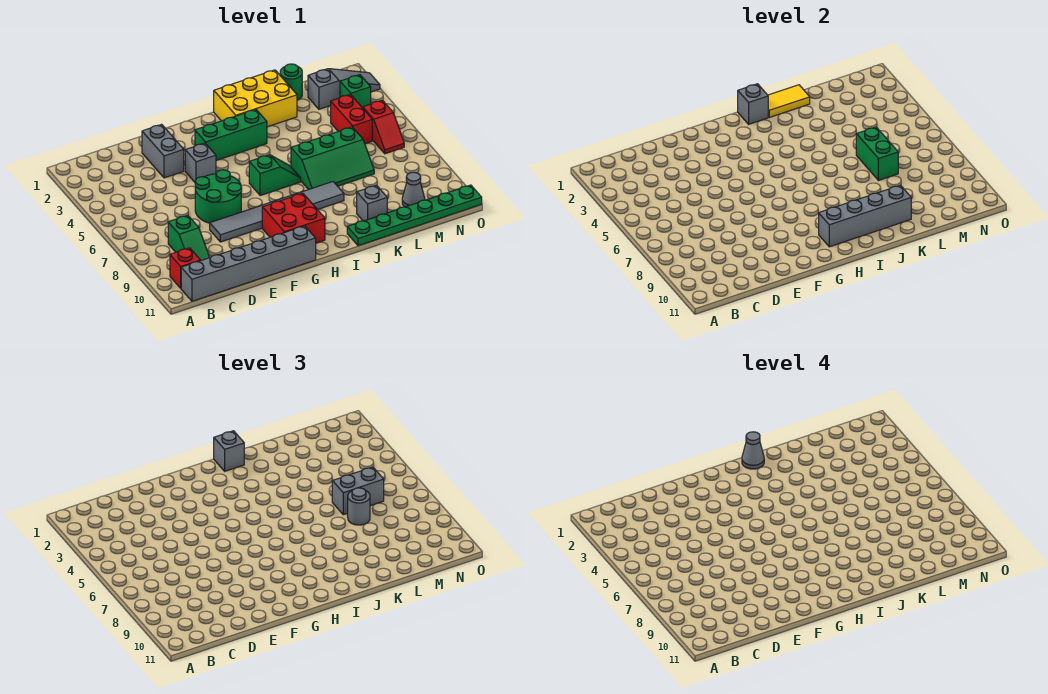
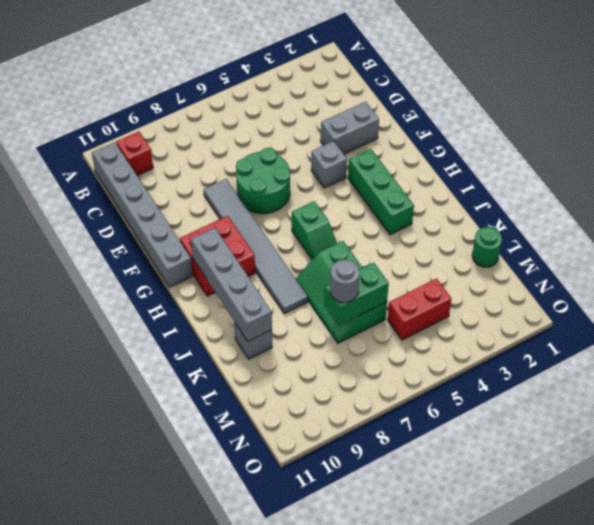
none -> green slope C8:C9 level 1 top 8
none -> yellow brick I1:K2 level 1
none -> green plate J11:O11 level 1

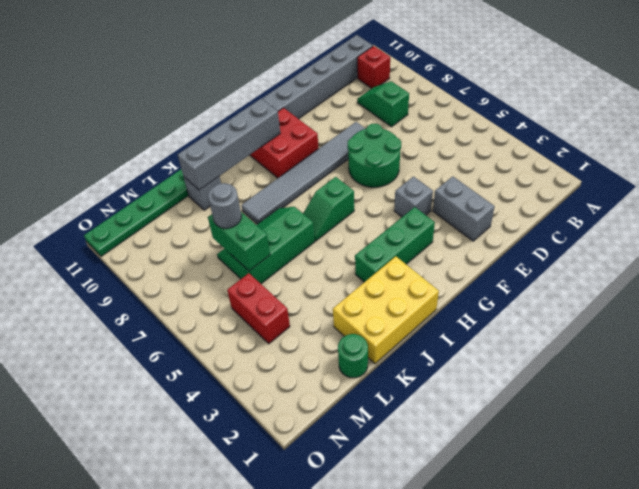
none -> grey slope M2:O2 level 1 top M
none -> grey cone M10 level 1
none -> green brick N3 level 1

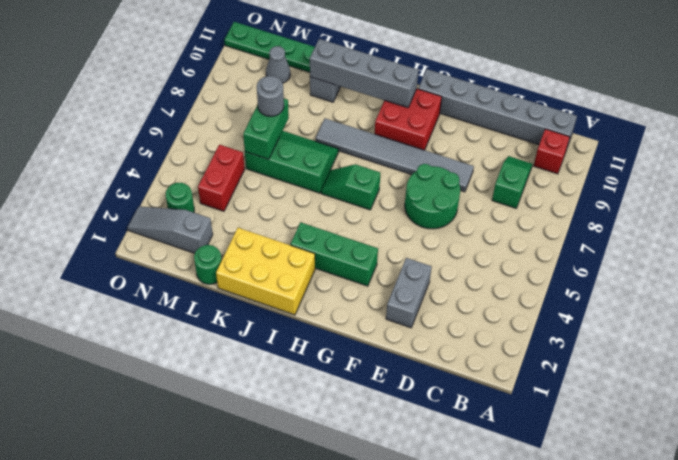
green round brick N3 level 1 -> green brick N3 level 1
none -> grey brick F4 level 1
none -> red slope N5:N6 level 1 top 5
none -> grey brick I1 level 2

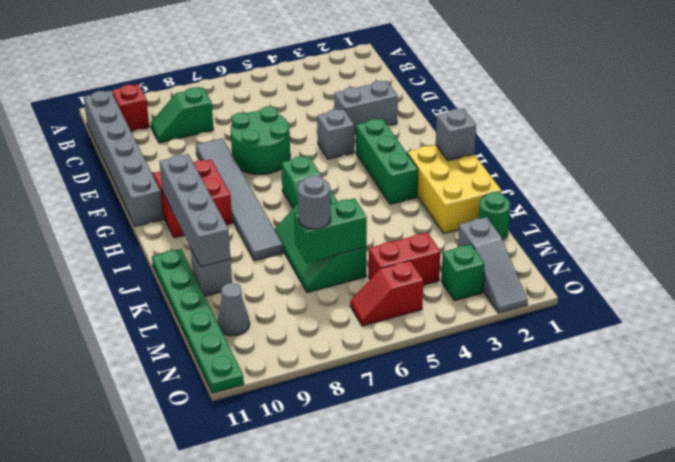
none -> yellow tile J1:K1 level 2
none -> grey brick I1 level 3
none -> grey brick L6:M6 level 3

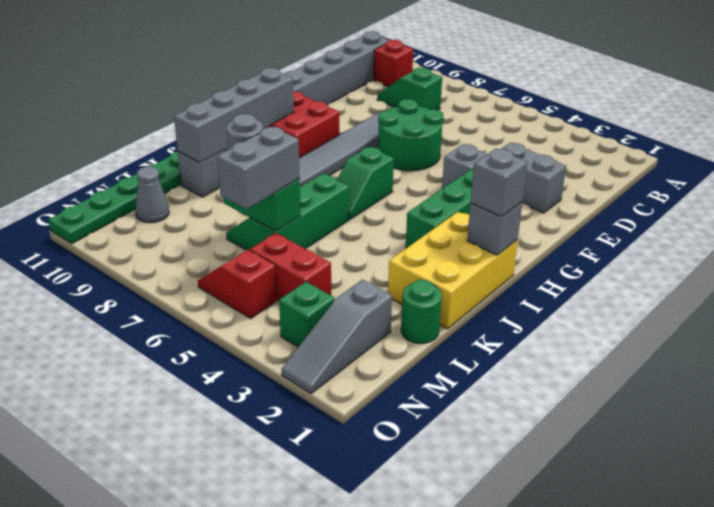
none -> yellow tile J1:K1 level 2
none -> grey cone I1 level 4

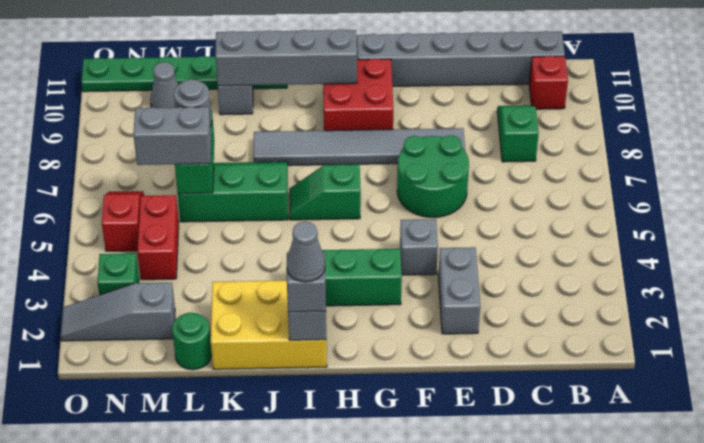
none -> yellow tile J1:K1 level 2

